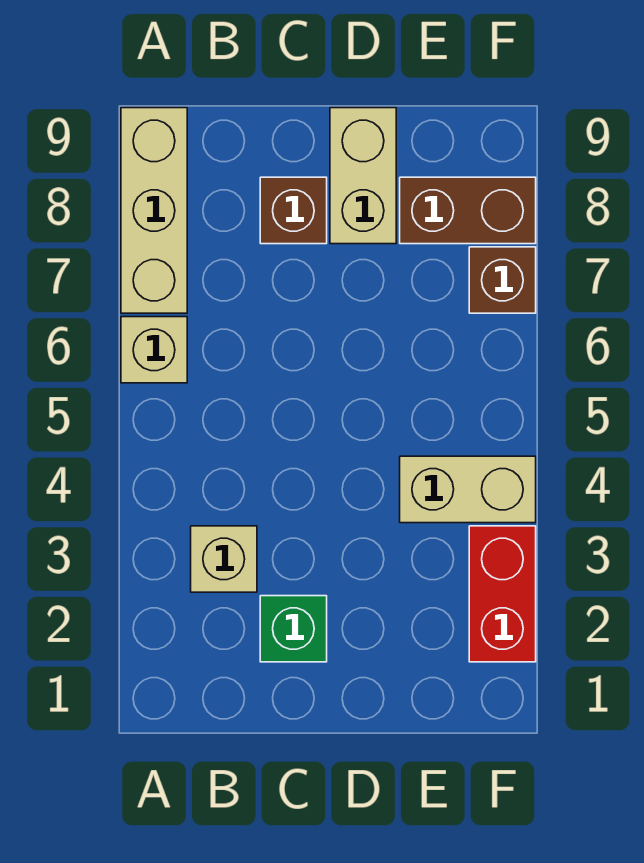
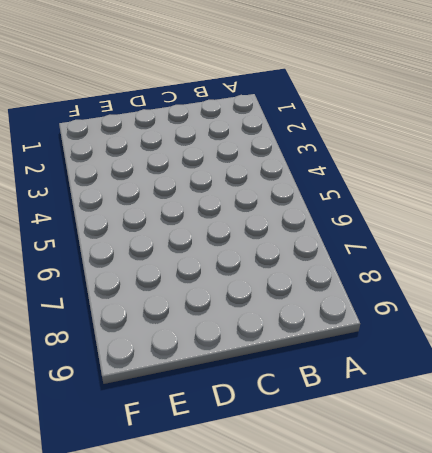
none -> tan brick A6 level 1
none -> tan brick A7:A9 level 1

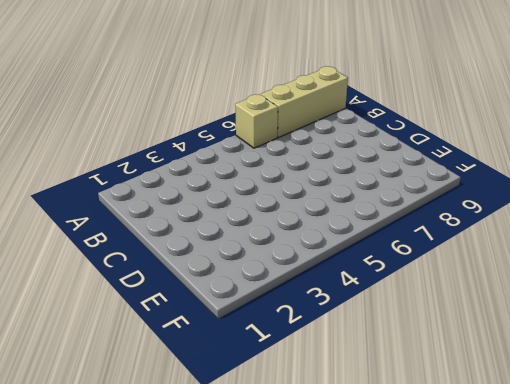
none -> tan brick B3 level 1
none -> green brick C2 level 1

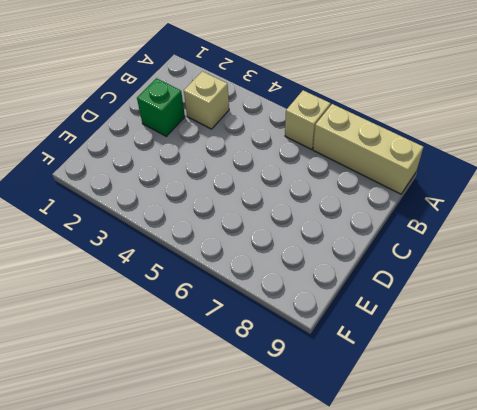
none -> brown brick C8 level 1
none -> tan brick D8:D9 level 1

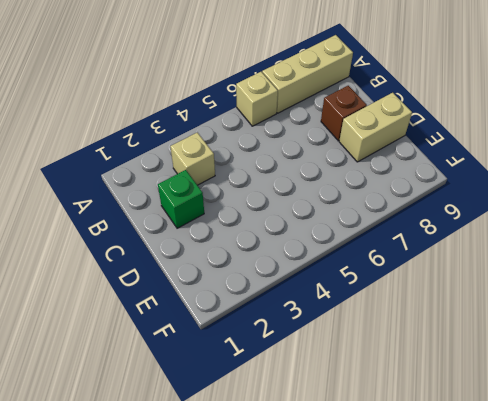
none -> tan brick E4:F4 level 1
none -> brown brick E8:F8 level 1

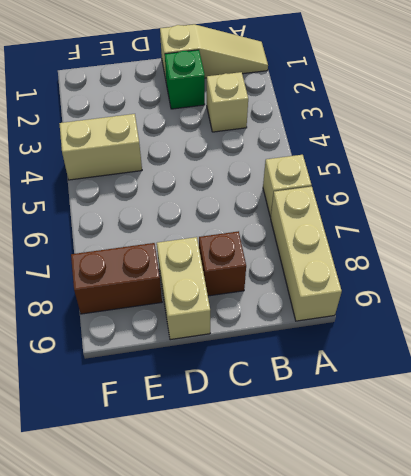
tan slope A1:C1 level 1 top C -> none
none -> red brick F2:F3 level 1
none -> brown brick F7 level 1

